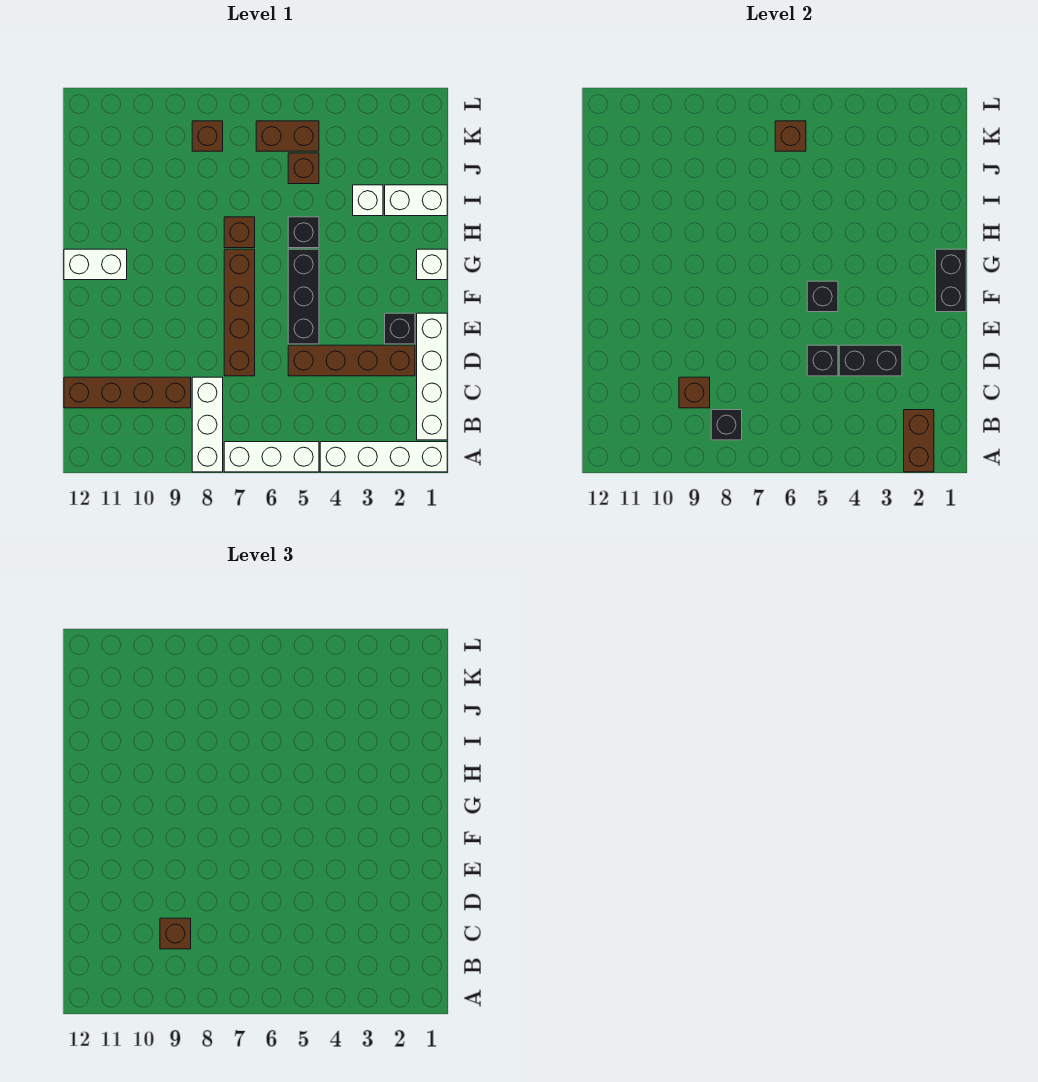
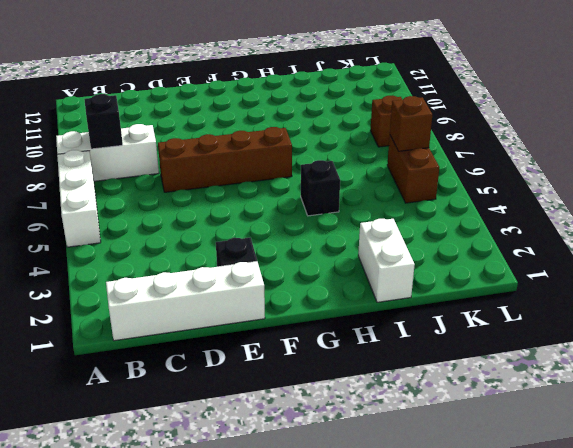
none -> white brick A1:A4 level 1
none -> brown brick C9:C12 level 1
none -> brown brick D2:D5 level 1

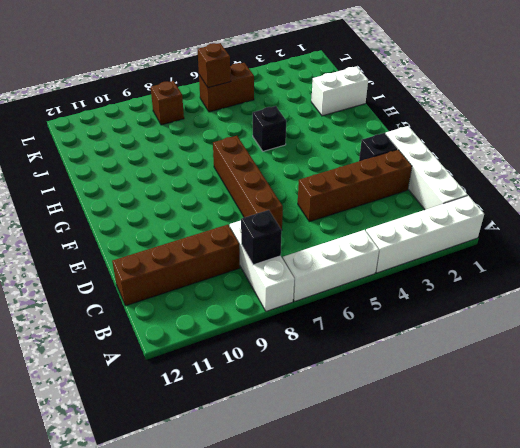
none -> black brick E5:G5 level 1
none -> white brick G1 level 1
none -> white brick G11:G12 level 1

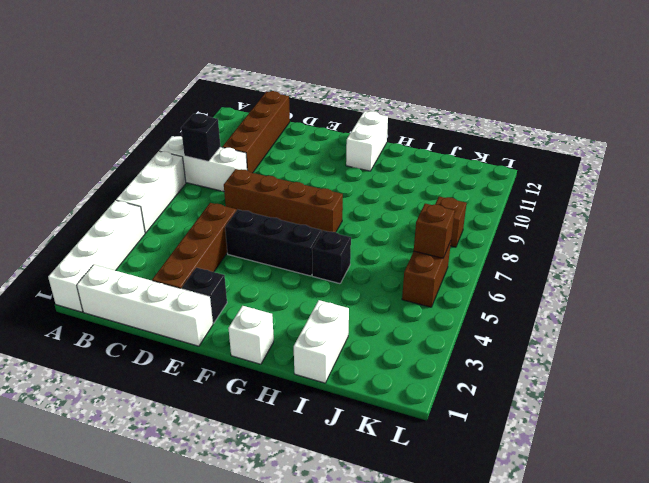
none -> brown brick H7 level 1
none -> white brick I3 level 1
none -> brown brick J5 level 1

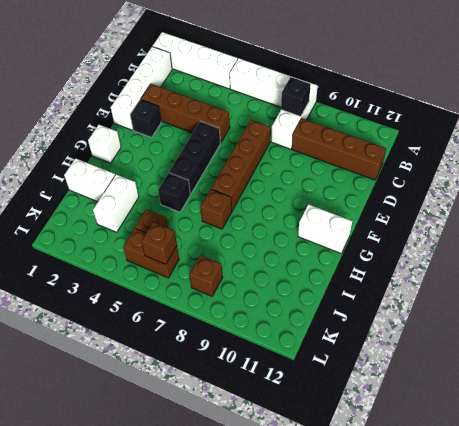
white brick I3:J3 level 1 -> white brick I3 level 1
none -> brown brick A2:B2 level 2
none -> brown brick C9 level 2
none -> black brick D3:D4 level 2

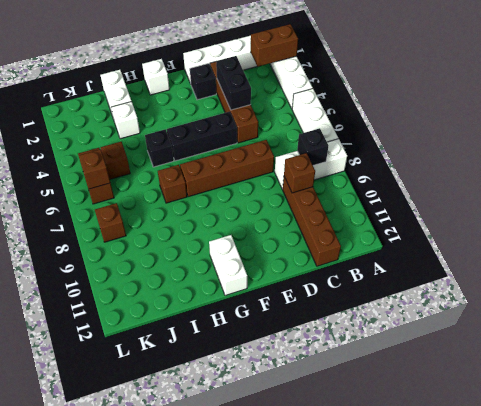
none -> black brick D5 level 2
none -> black brick F1:G1 level 2
none -> black brick F5 level 2

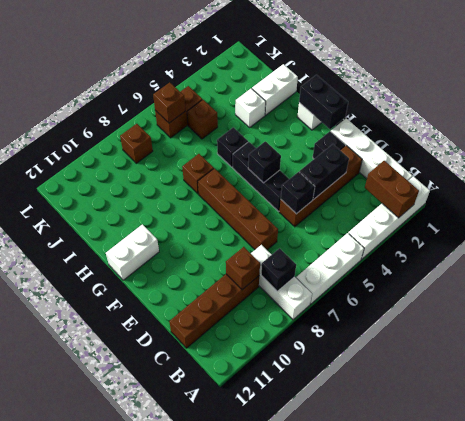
none -> brown brick C9 level 3

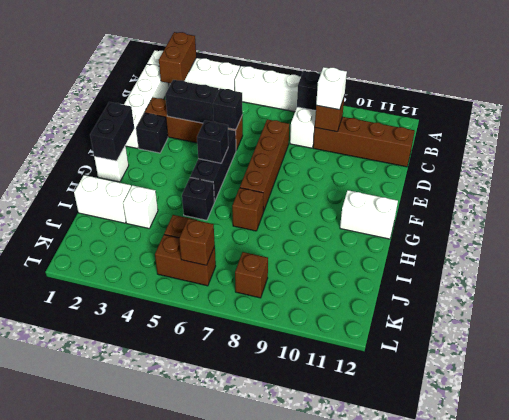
white brick C9 level 3 -> brown brick C9 level 3

